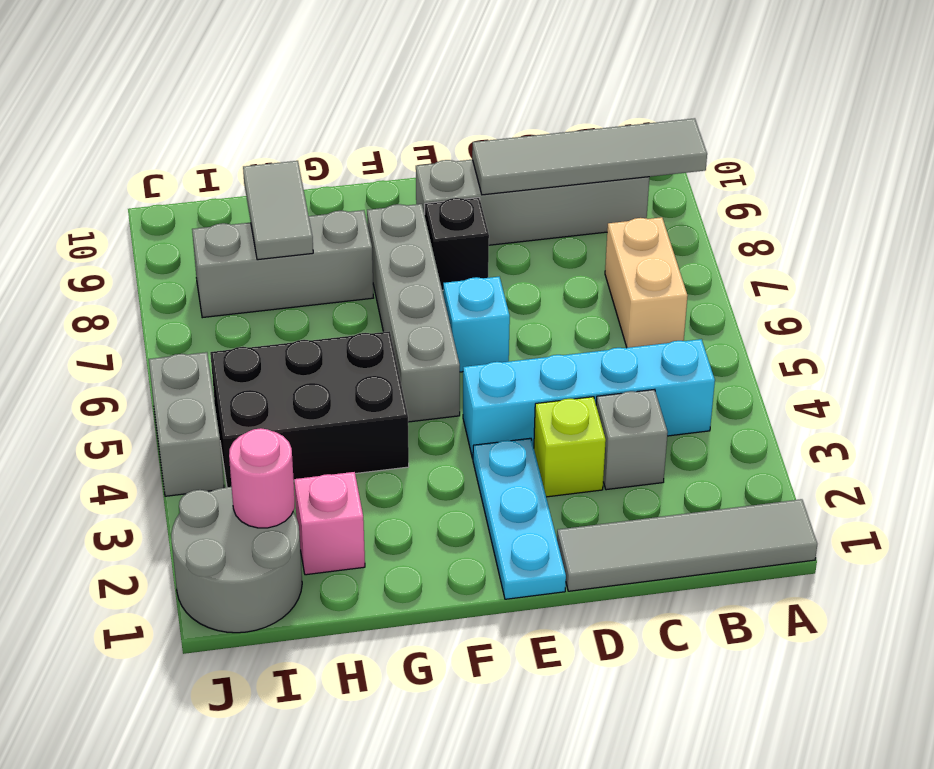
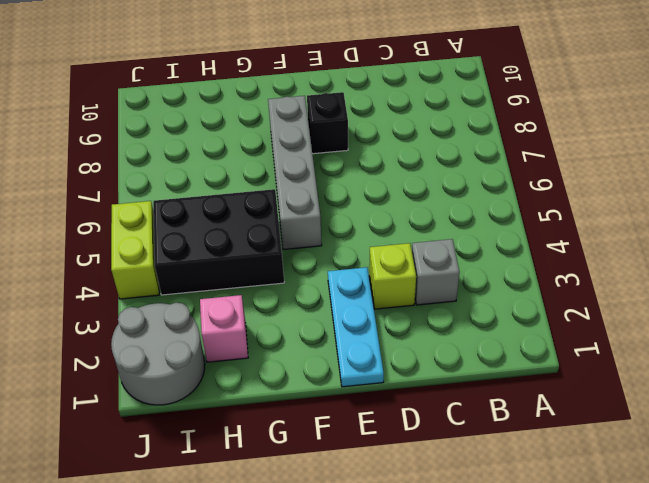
lime brick J4:J5 level 1 -> grey brick J4:J5 level 1
none -> grey tile A1:D1 level 1
none -> cyan brick B4:E4 level 1
none -> tan brick B6:B7 level 1

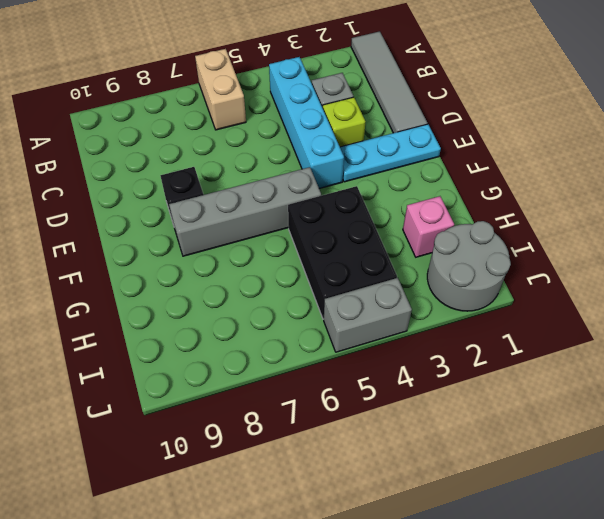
tan brick A6:B6 level 1 -> tan brick B6:B7 level 1
none -> grey brick B9:E9 level 1
none -> cyan brick E6 level 1
none -> grey brick G8:I8 level 1

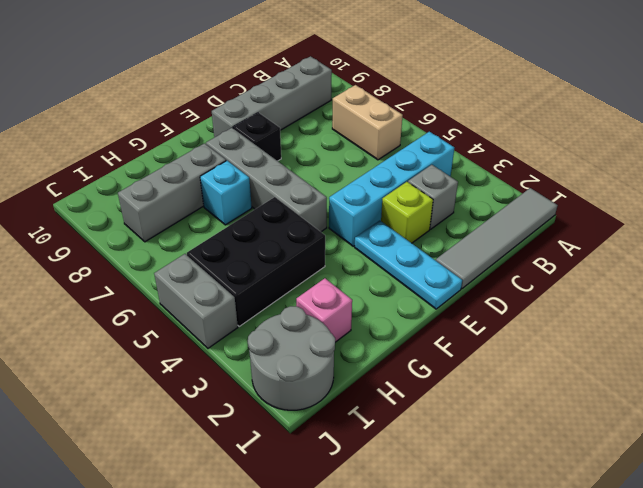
cyan brick G7 level 1 -> cyan brick E6 level 1
none -> grey tile A9:D9 level 2
none -> grey tile H8:H9 level 2
none -> pink round brick I2 level 2

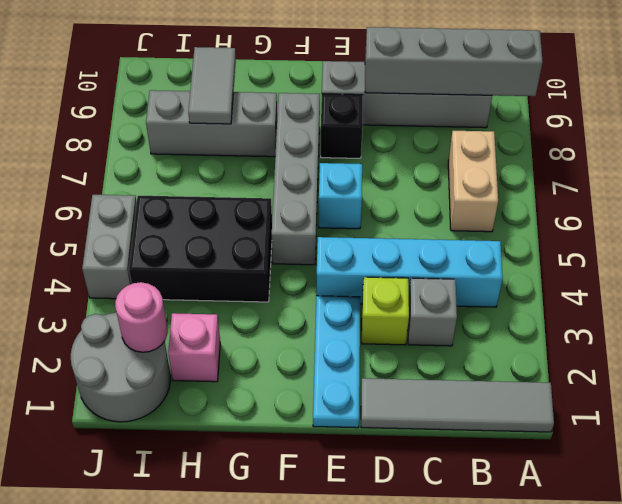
grey brick A9:D9 level 2 -> grey tile A9:D9 level 2

